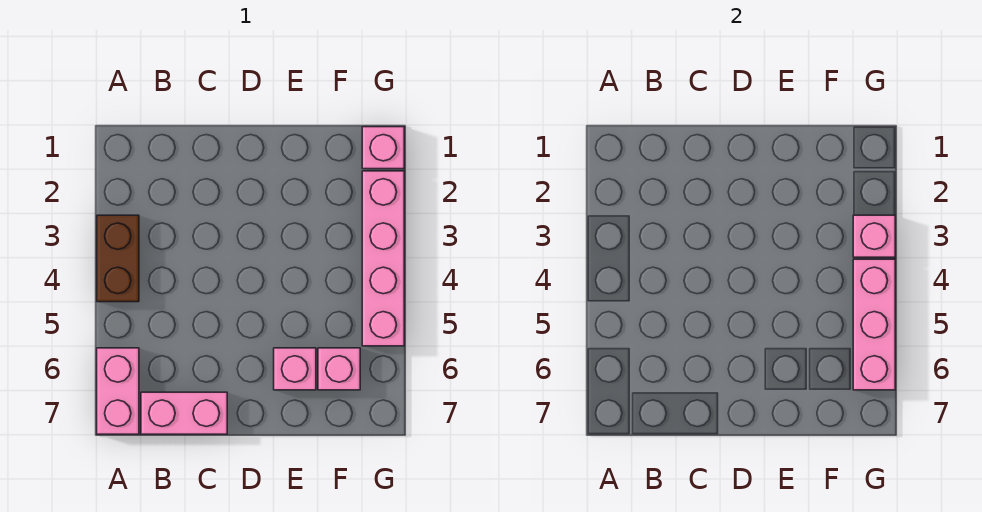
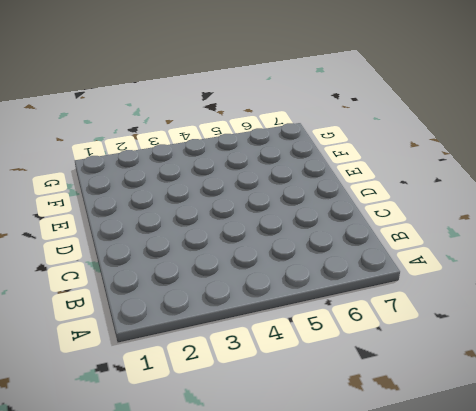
none -> brown brick A3:A4 level 1
none -> pink brick A6:A7 level 1

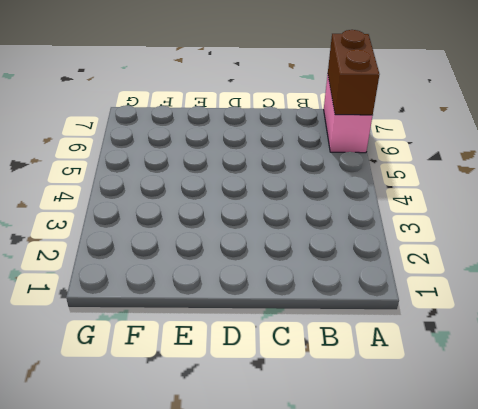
brown brick A6:A7 level 2 -> brown brick A3:A4 level 1
none -> pink brick B7:C7 level 1
none -> pink brick E6 level 1

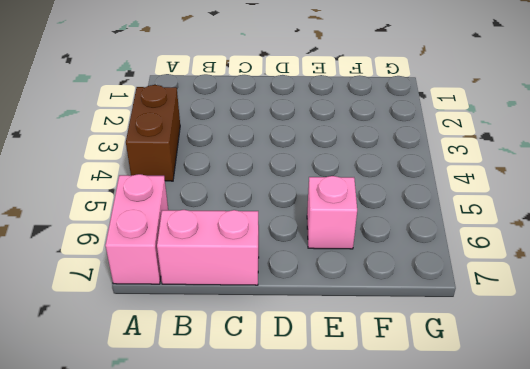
none -> pink brick F6 level 1
none -> pink brick G1 level 1

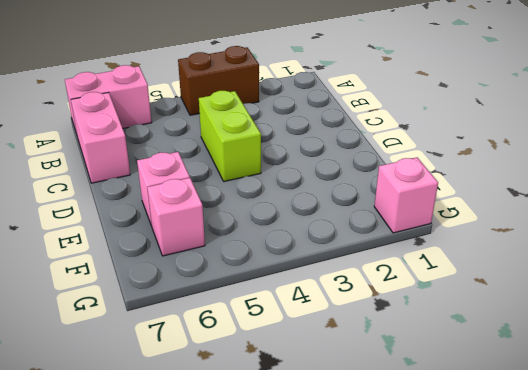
lime brick C4:D4 level 1 -> none
none -> pink brick G2:G5 level 1
none -> pink brick G3 level 2

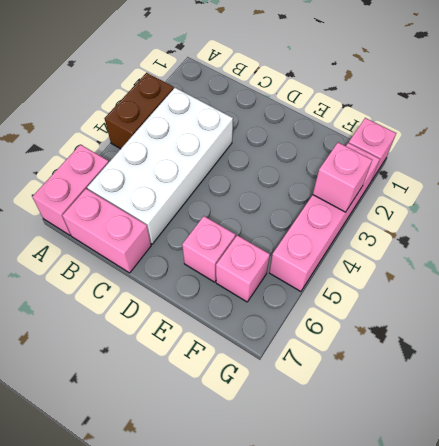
white brick B3:C6 level 1 -> none
none -> pink brick G4:G6 level 2

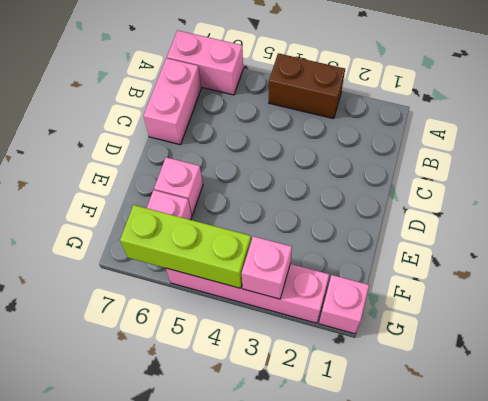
lime brick G4:G6 level 2 -> pink brick G4:G6 level 2

